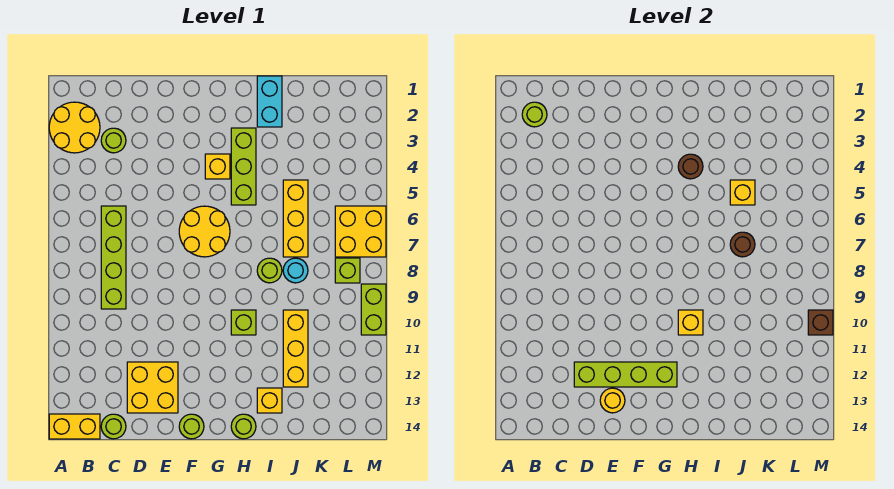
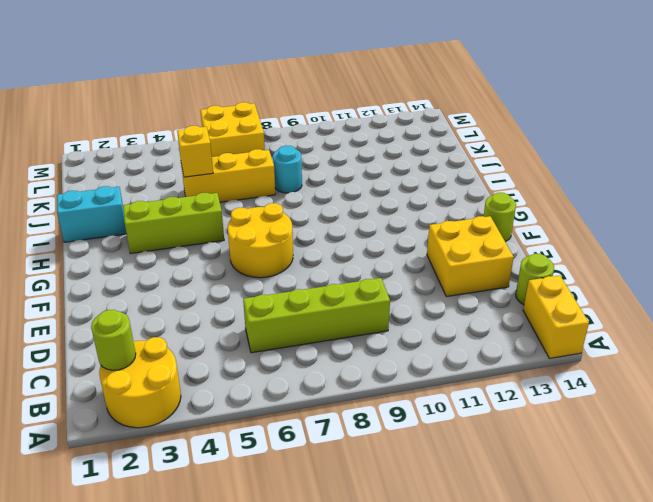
none -> lime round brick C3 level 1
none -> yellow brick G4 level 1
none -> lime brick H10 level 1

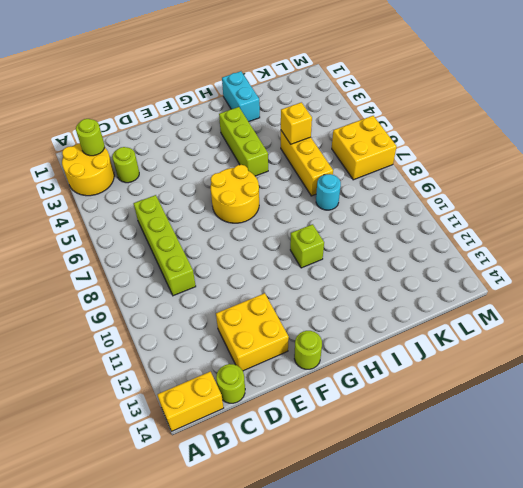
none -> yellow brick G4 level 1
none -> lime round brick H14 level 1
none -> lime round brick I8 level 1

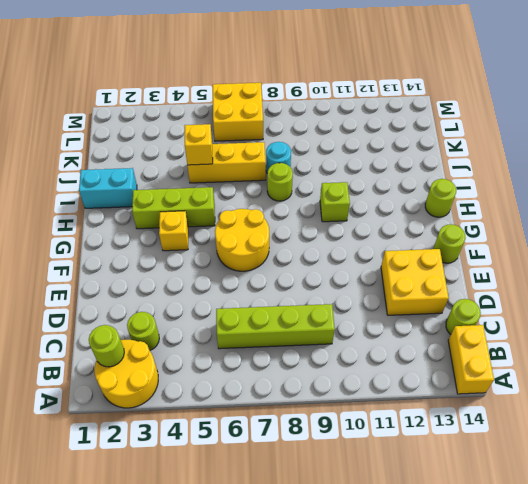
none -> yellow brick I13 level 1
none -> yellow brick J10:J12 level 1
none -> lime brick L8 level 1

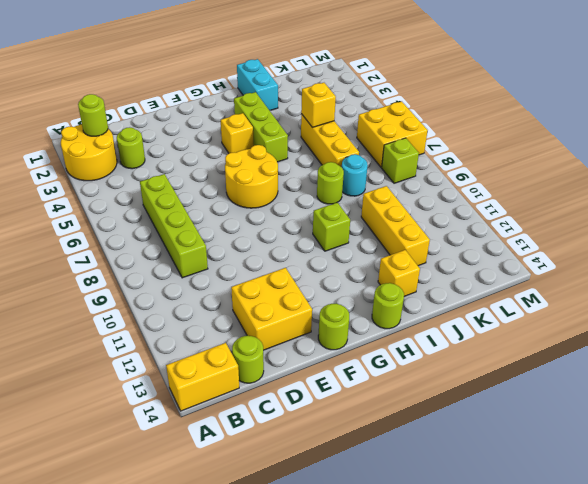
none -> lime brick M9:M10 level 1
none -> lime brick D12:G12 level 2
none -> yellow round brick E13 level 2

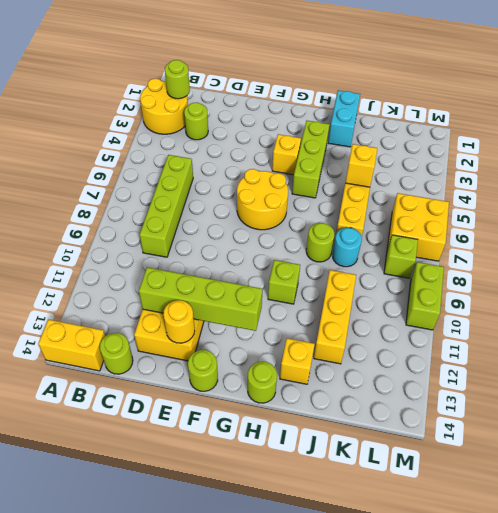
none -> brown round brick H4 level 2
none -> yellow brick H10 level 2
none -> brown round brick J7 level 2

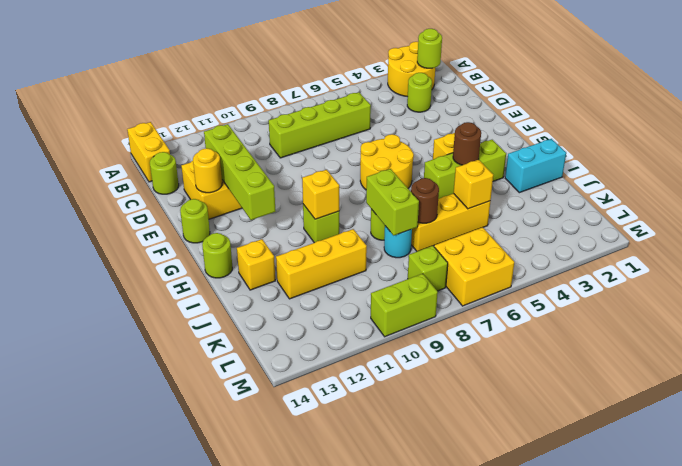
lime brick I8:J8 level 2 -> none
none -> brown brick M10 level 2

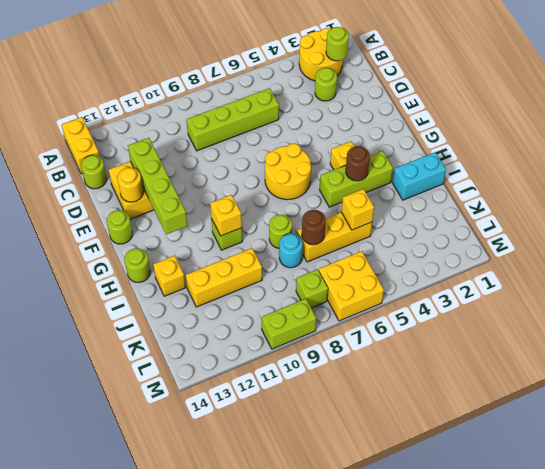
none -> brown brick M10 level 2

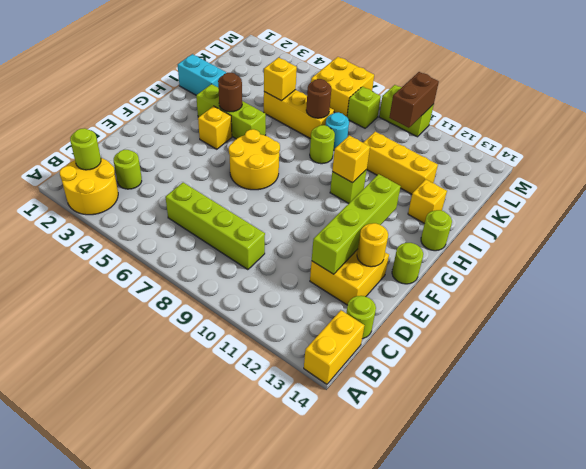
brown brick L10:M10 level 2 -> brown brick M10 level 2

